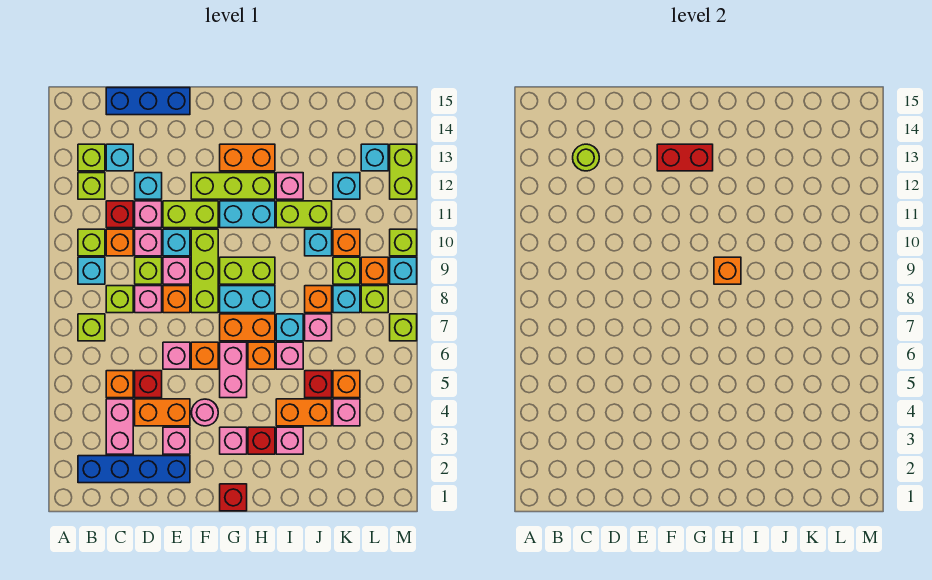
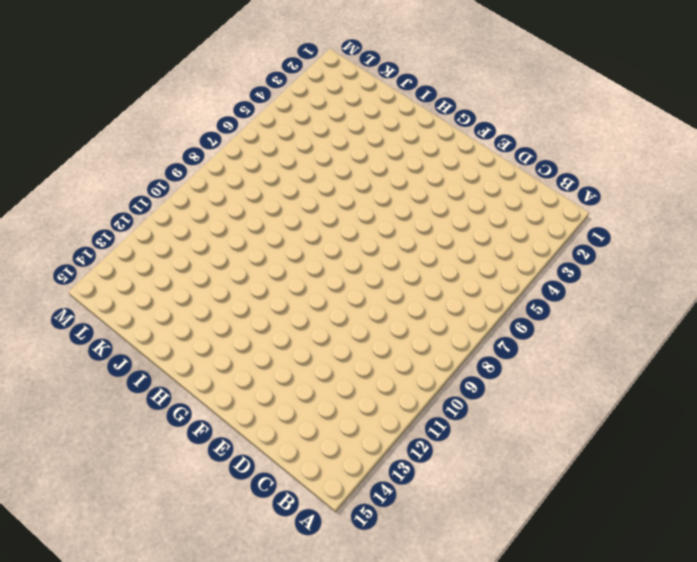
none -> blue brick B2:E2 level 1
none -> lime brick B7 level 1
none -> cyan brick B9 level 1
none -> lime brick B10 level 1

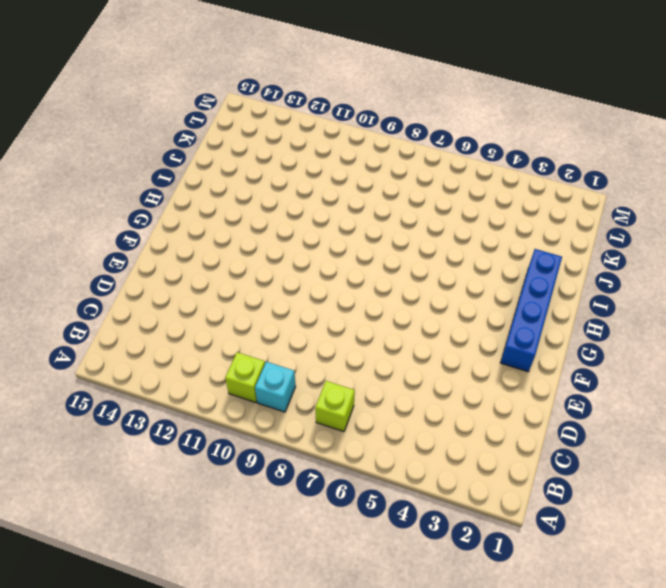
blue brick F2:I2 level 1 -> blue brick B2:E2 level 1
none -> lime brick B12 level 1
none -> lime brick B13 level 1
none -> pink brick C3:C4 level 1
none -> orange brick C5 level 1

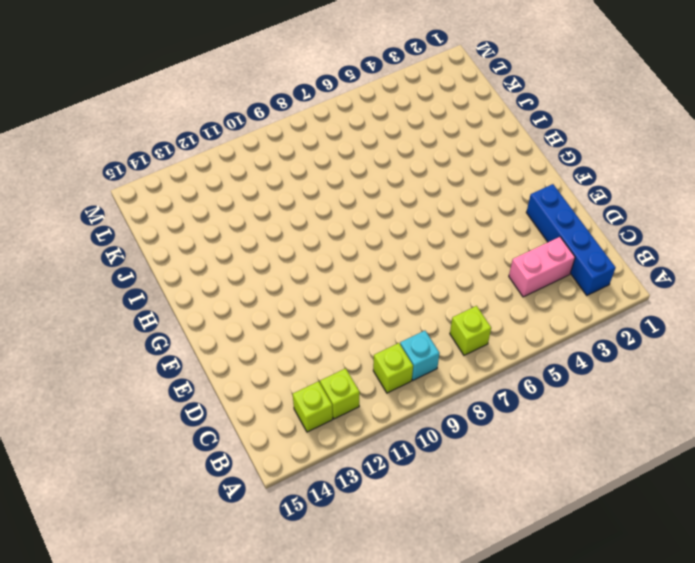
none -> orange brick C5 level 1
none -> lime brick C8 level 1
none -> orange brick C10 level 1
none -> red brick C11 level 1

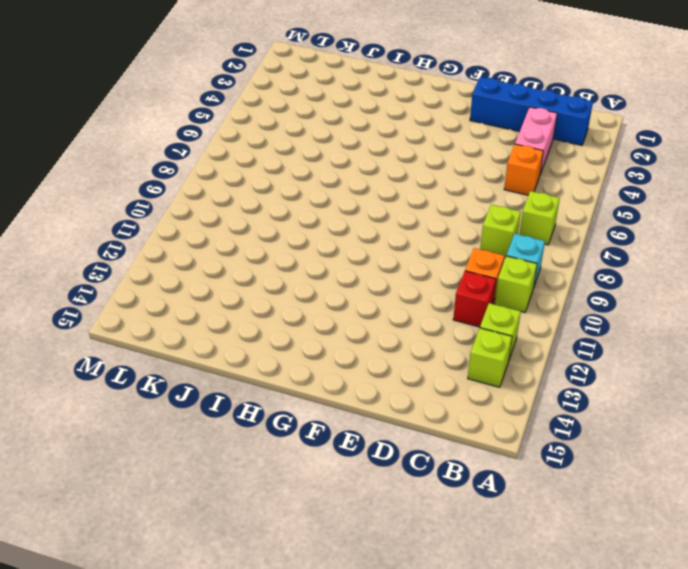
none -> cyan brick C13 level 1
none -> blue brick C15:E15 level 1
none -> orange brick D4:E4 level 1
none -> red brick D5 level 1

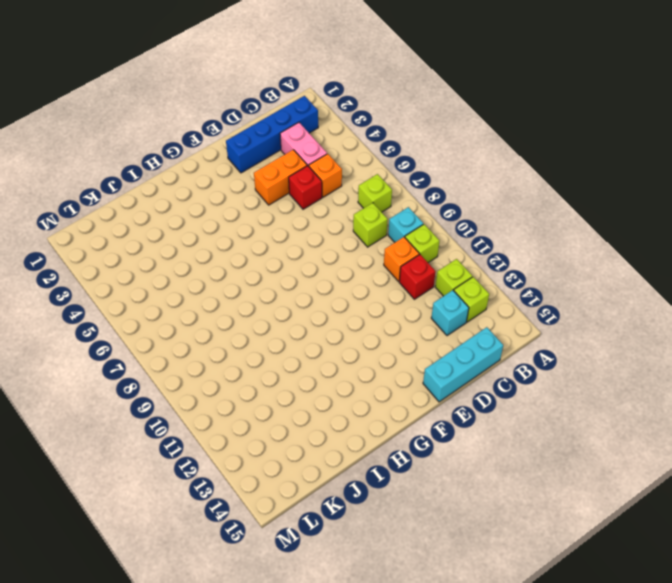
cyan brick C15:E15 level 1 -> blue brick C15:E15 level 1
none -> pink brick D8 level 1
none -> lime brick D9 level 1
none -> pink brick D10 level 1
none -> pink brick D11 level 1

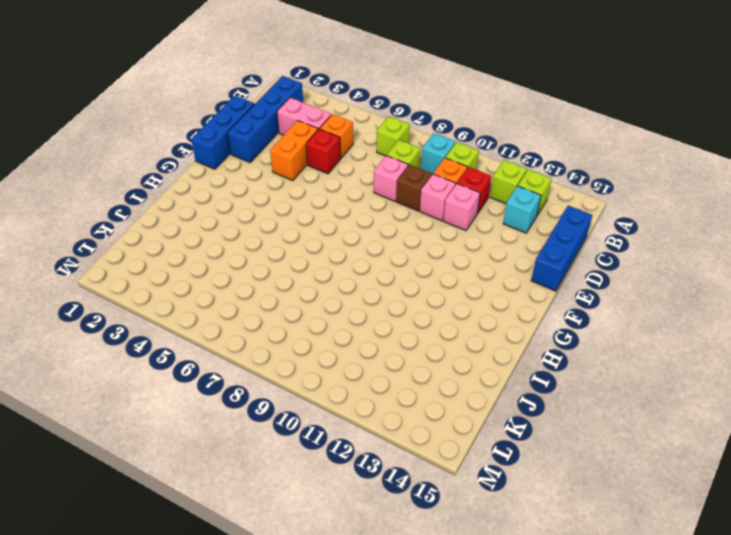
blue brick D1:F1 level 1 -> none
brown brick D9 level 1 -> lime brick D9 level 1
none -> cyan brick D12 level 1
none -> pink brick E3 level 1
none -> pink brick E6 level 1
none -> orange brick E8 level 1

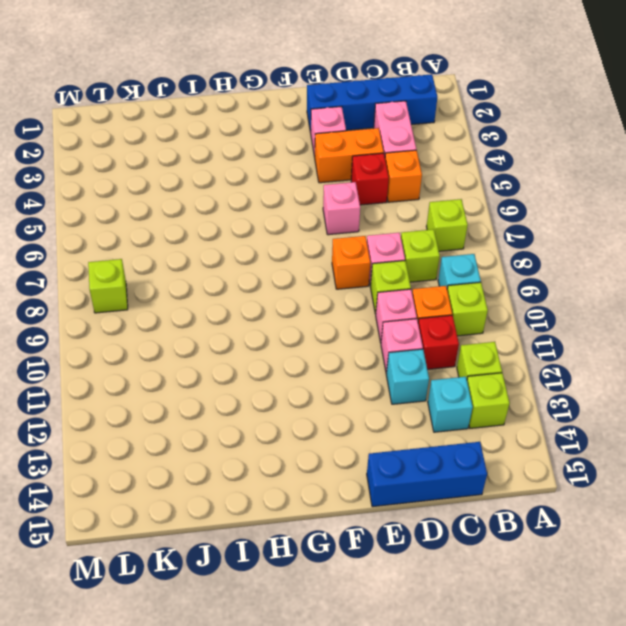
none -> pink brick E9 level 1
none -> cyan brick E10 level 1
none -> lime brick E11:F11 level 1
none -> pink round brick F4 level 1

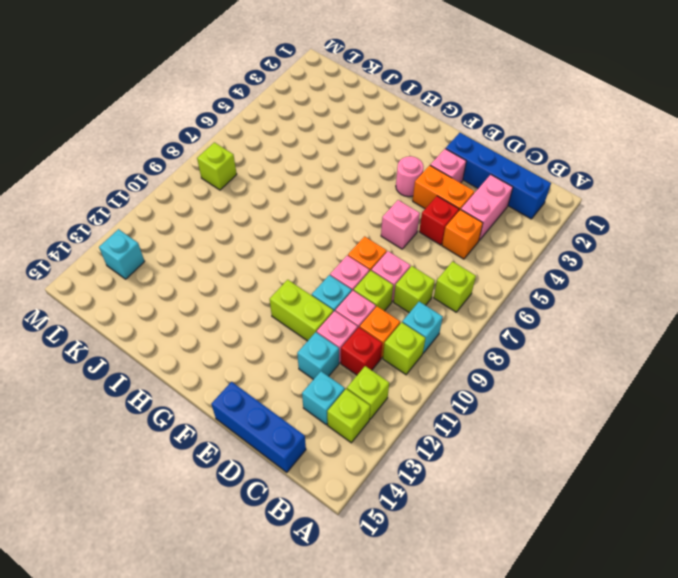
none -> orange brick F6 level 1
none -> lime brick F8:F10 level 1
none -> lime brick F12:H12 level 1
none -> red brick G1 level 1

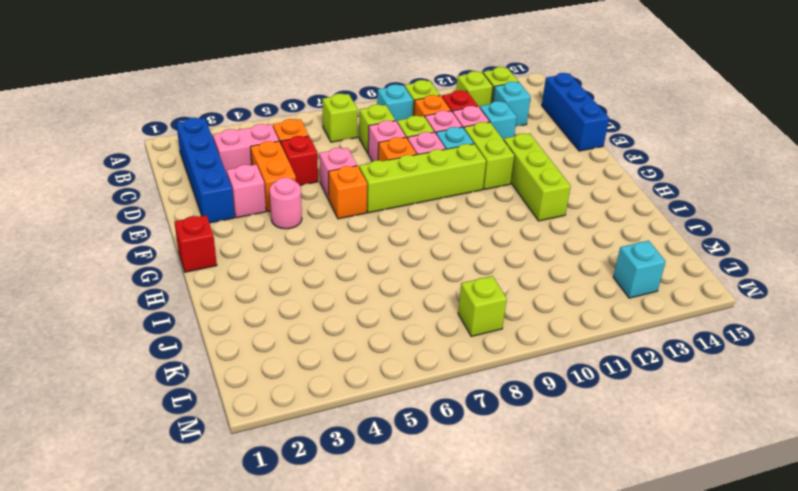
lime brick F7:F10 level 1 -> lime brick F8:F10 level 1
none -> pink brick G3 level 1
none -> pink brick G5:G6 level 1
none -> orange brick G7:H7 level 1
none -> cyan brick G8:H8 level 1

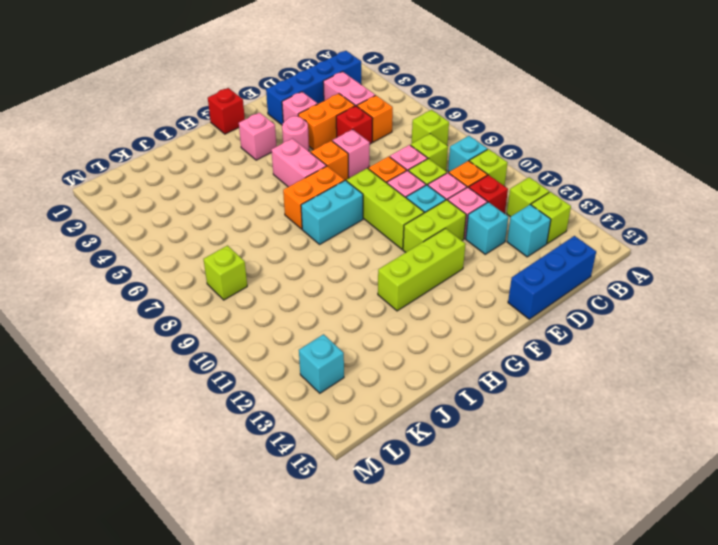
none -> lime brick G9:H9 level 1
none -> cyan brick G11:H11 level 1
none -> orange brick G13:H13 level 1
none -> red brick H3 level 1

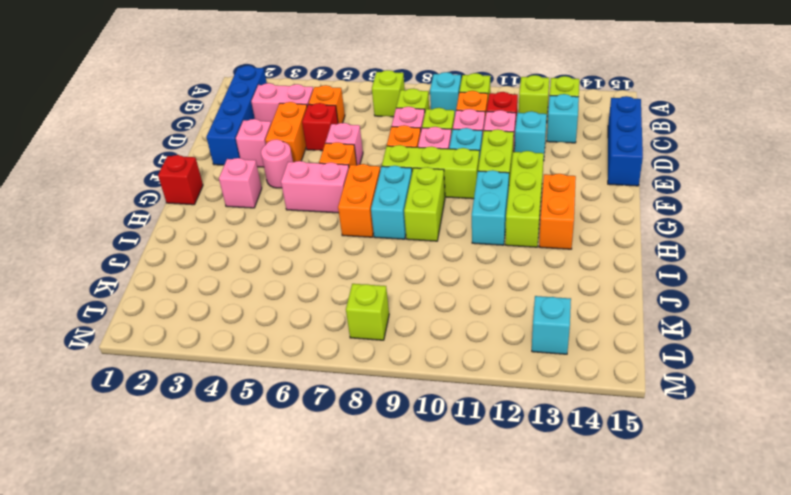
none -> red brick H3 level 1
none -> orange brick H6 level 1
none -> pink brick I3 level 1
none -> orange brick I4:J4 level 1

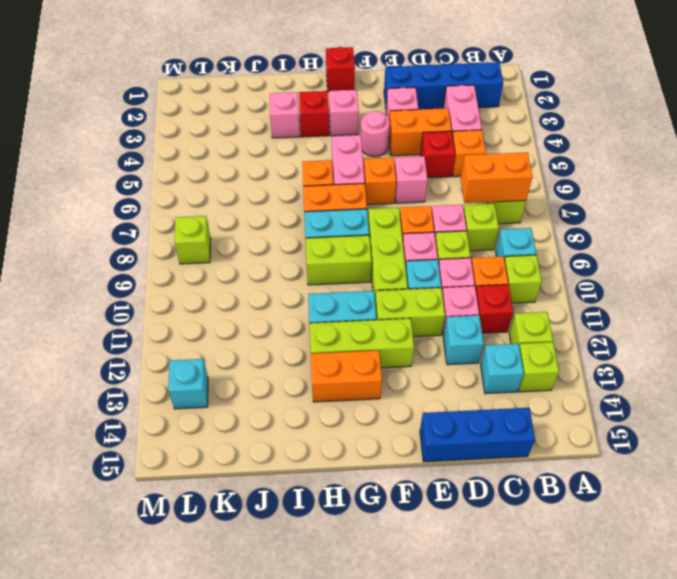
orange brick B7:C7 level 2 -> orange brick I4:J4 level 1
none -> pink brick I6 level 1
none -> cyan brick I7 level 1
none -> lime brick I11:J11 level 1
none -> pink brick I12 level 1

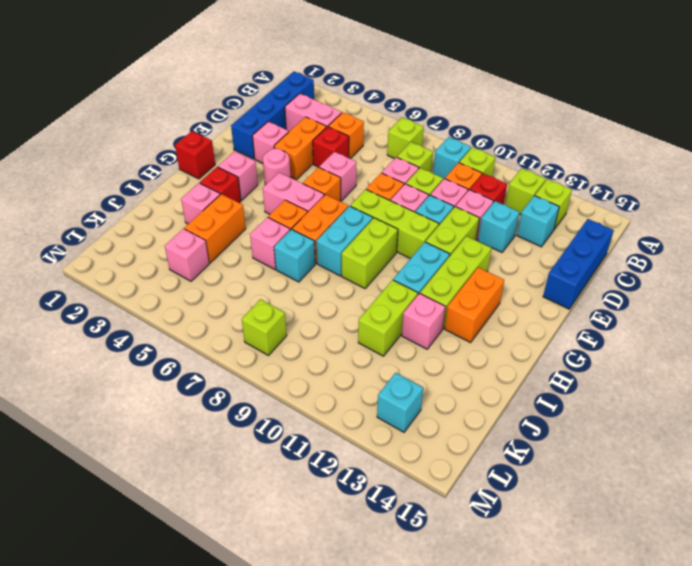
none -> red brick J5 level 1
none -> pink brick J7 level 1
none -> orange brick J8 level 1
none -> cyan brick J10 level 1

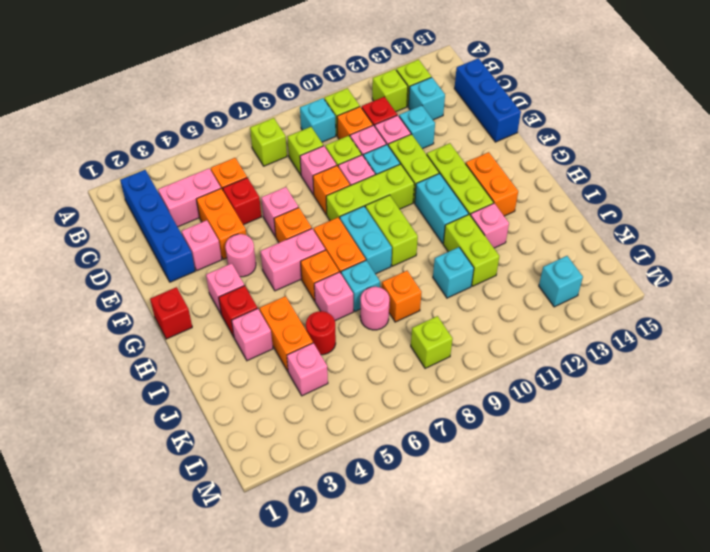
red round brick J5 level 1 -> red brick J5 level 1
pink round brick J7 level 1 -> pink brick J7 level 1
none -> orange brick K5 level 1
none -> cyan brick K8 level 1
none -> lime brick K9 level 1
none -> orange brick K10 level 1

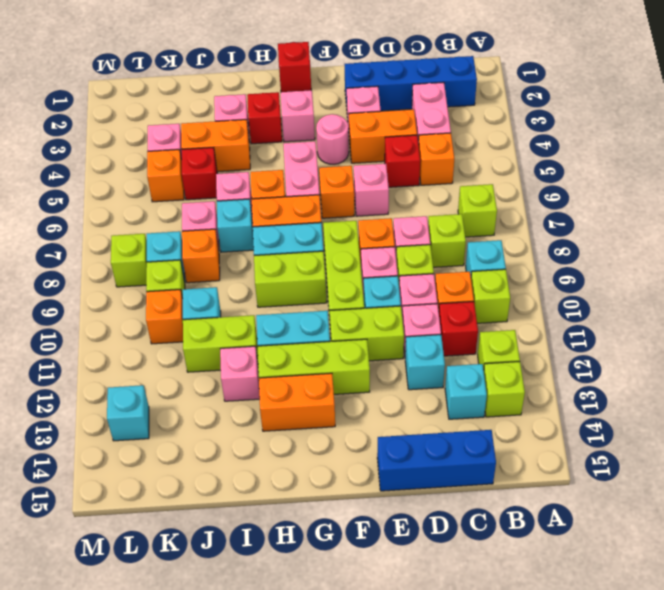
none -> cyan brick K12 level 1
none -> orange brick L9 level 1
none -> lime brick M7 level 1
none -> cyan brick M9 level 1

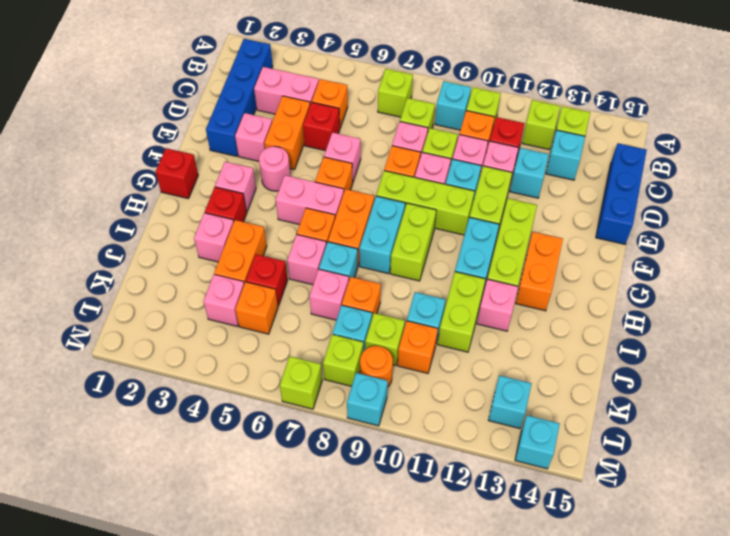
orange round brick L9 level 1 -> orange brick L9 level 1
cyan brick M14 level 1 -> cyan brick K12 level 1
none -> lime brick M10 level 1
none -> lime brick M12:M13 level 1
none -> lime round brick C13 level 2
none -> red brick F13:G13 level 2

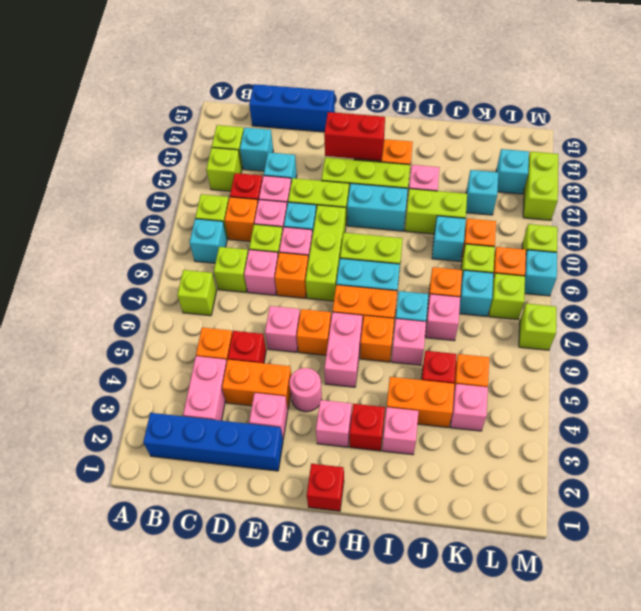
none -> lime round brick C13 level 2
none -> orange brick H9 level 2

